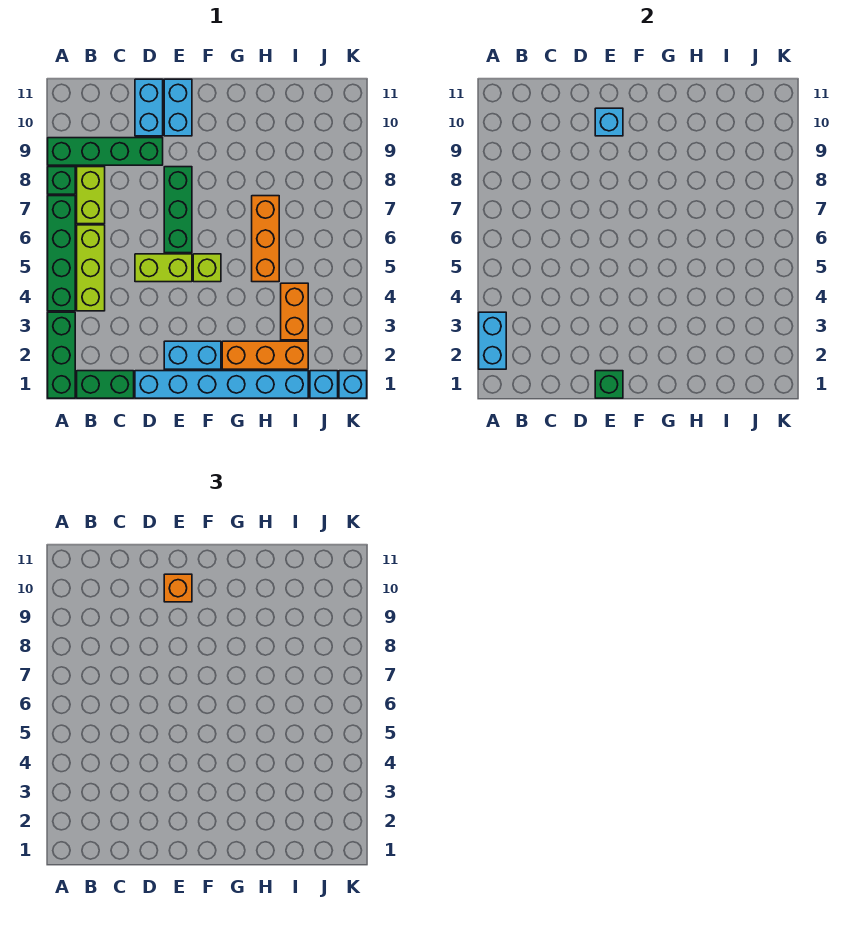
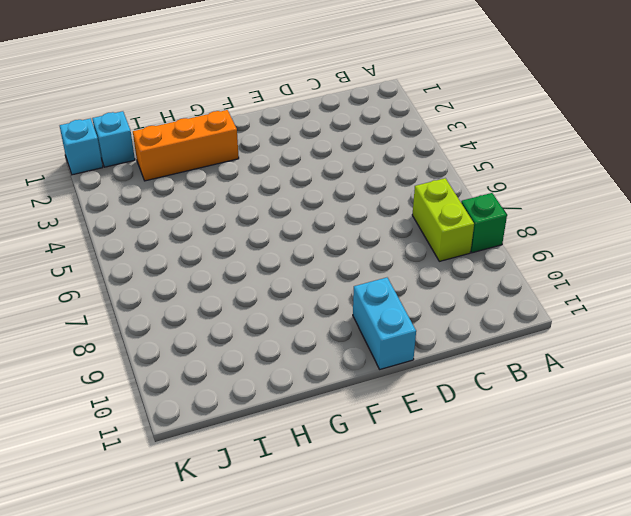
none -> green brick A1:A3 level 1
none -> green brick A4:A7 level 1
none -> green brick A9:D9 level 1

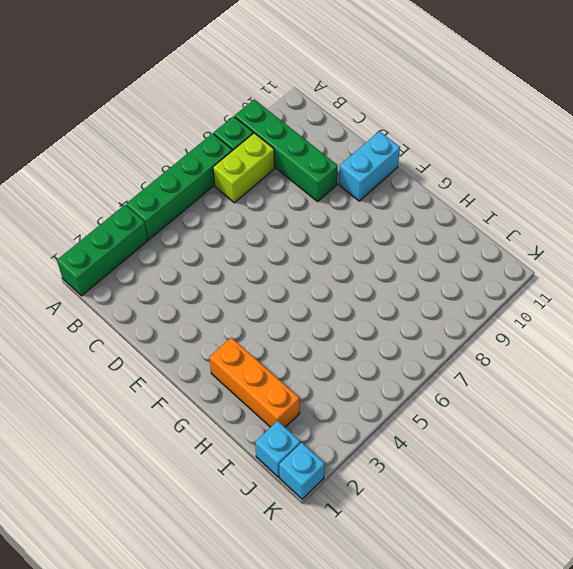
none -> green brick B1:C1 level 1
none -> lime brick B4:B6 level 1
none -> cyan brick D1:I1 level 1

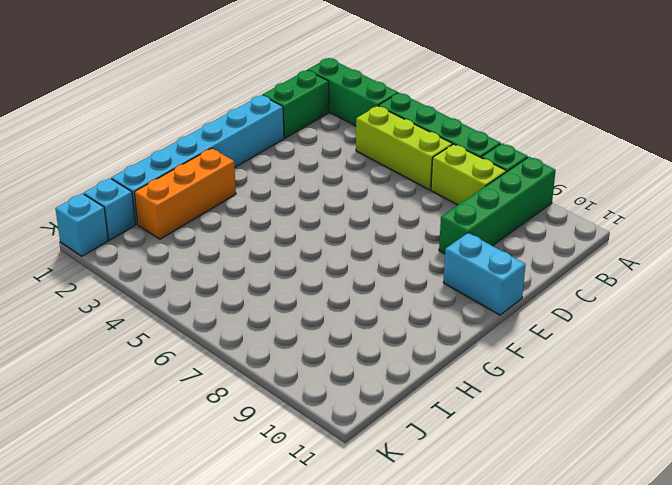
none -> lime brick D5:E5 level 1
none -> cyan brick D10:D11 level 1
none -> cyan brick E2:F2 level 1

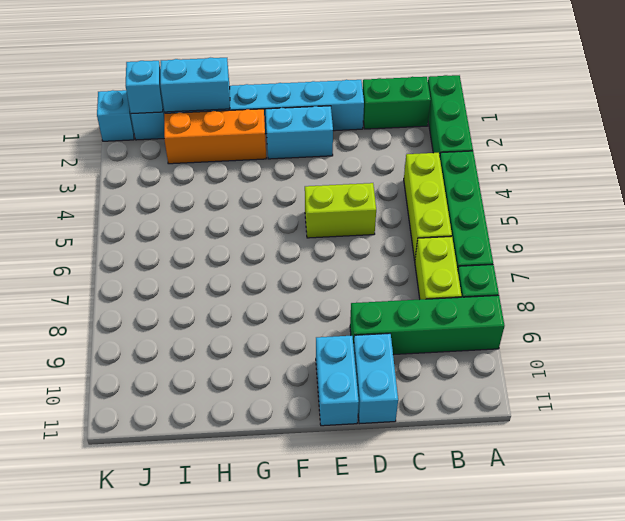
cyan brick H1:I1 level 2 -> cyan brick A2:A3 level 2
cyan brick J1 level 2 -> cyan brick E10 level 2
none -> green brick E6:E8 level 1
none -> lime brick F5 level 1
none -> orange brick H5:H7 level 1

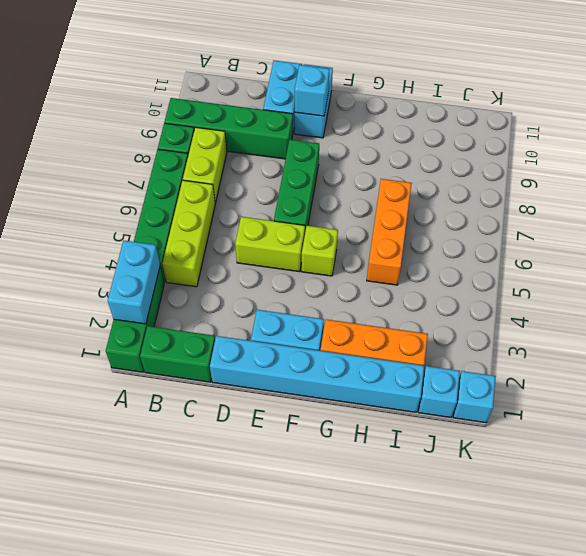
none -> orange brick I3:I4 level 1
none -> green brick E1 level 2
none -> orange brick E10 level 3

